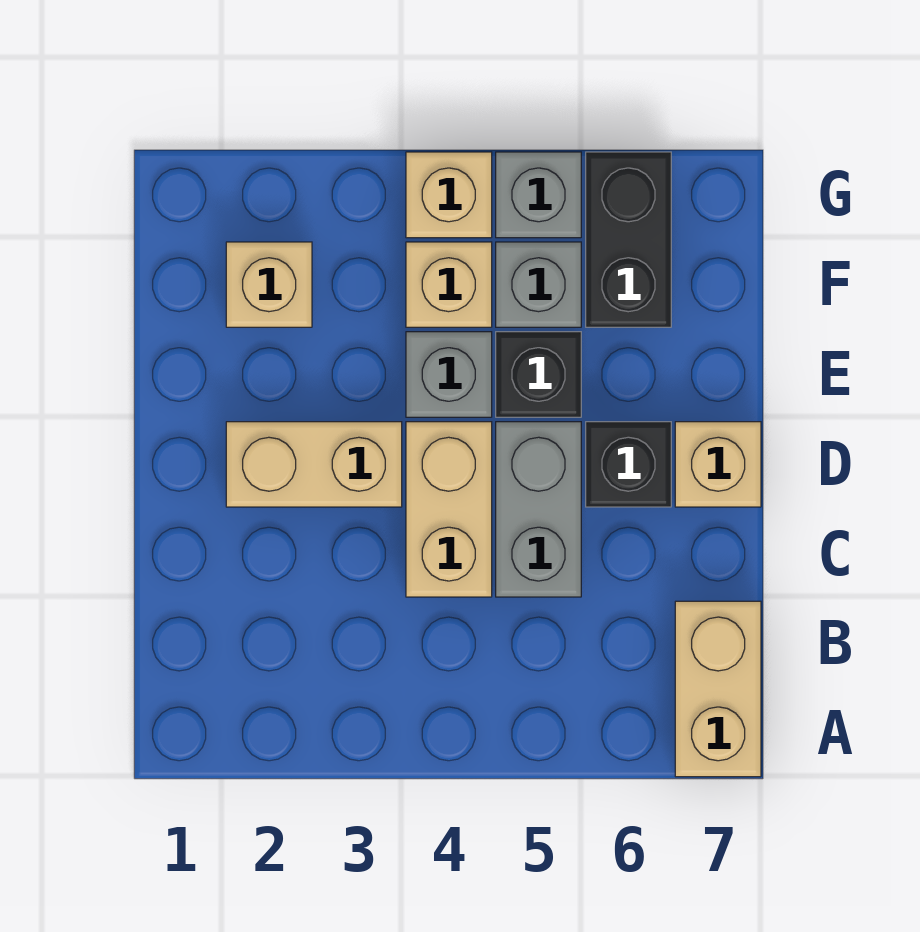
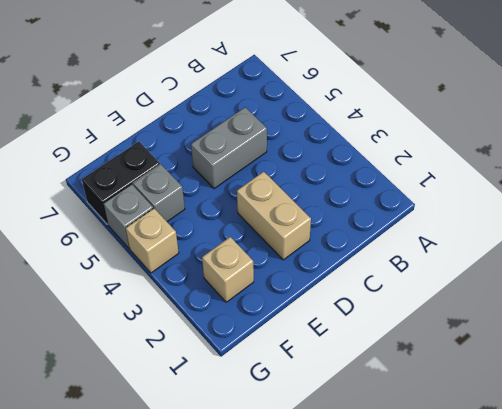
none -> tan brick A7:B7 level 1
none -> tan brick C4:D4 level 1
none -> black brick D6 level 1

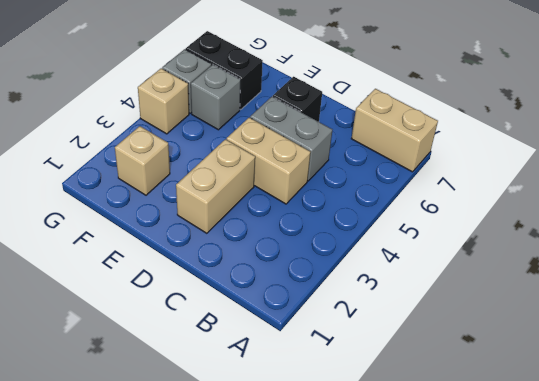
none -> tan brick D7 level 1
none -> grey brick E4 level 1
none -> black brick E5 level 1

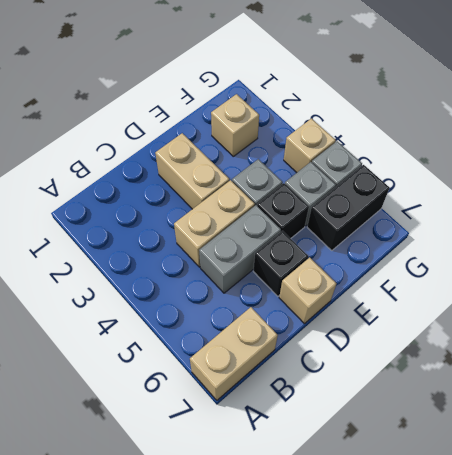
none -> tan brick F4 level 1

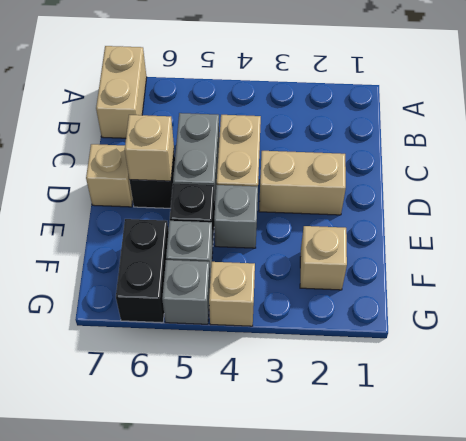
tan brick D6 level 2 -> tan brick F4 level 1

